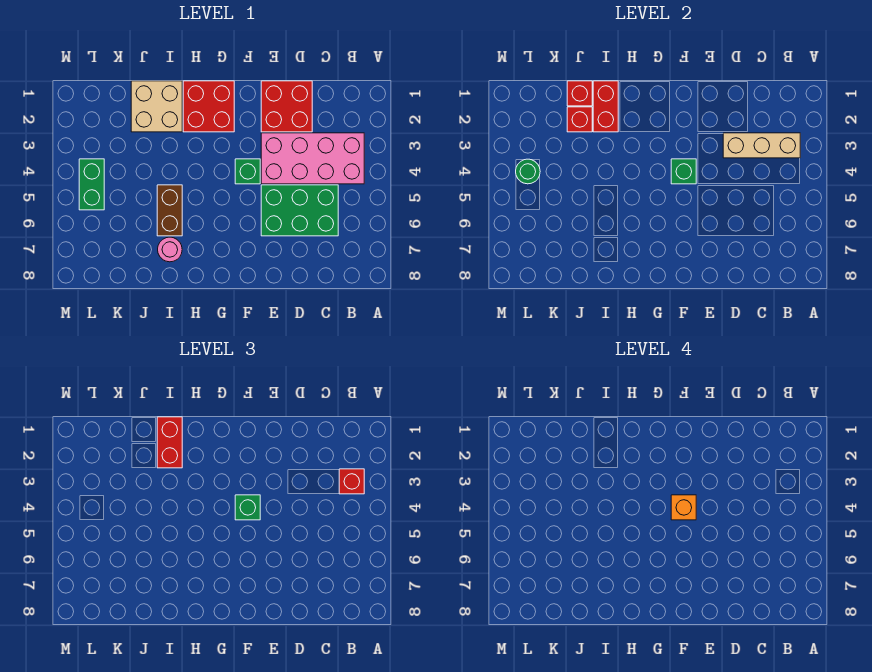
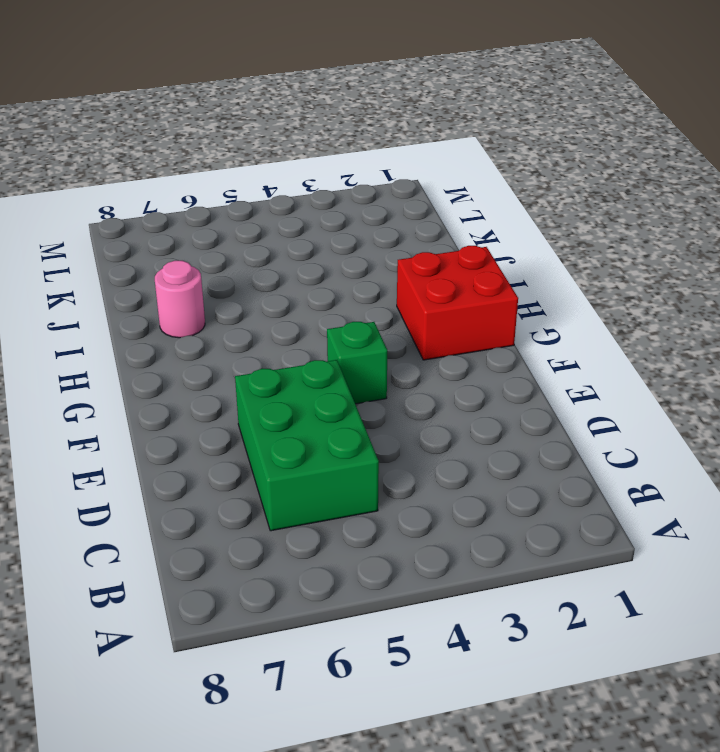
none -> pink brick B3:E4 level 1
none -> red brick D1:E2 level 1
none -> tan brick I1:J2 level 1

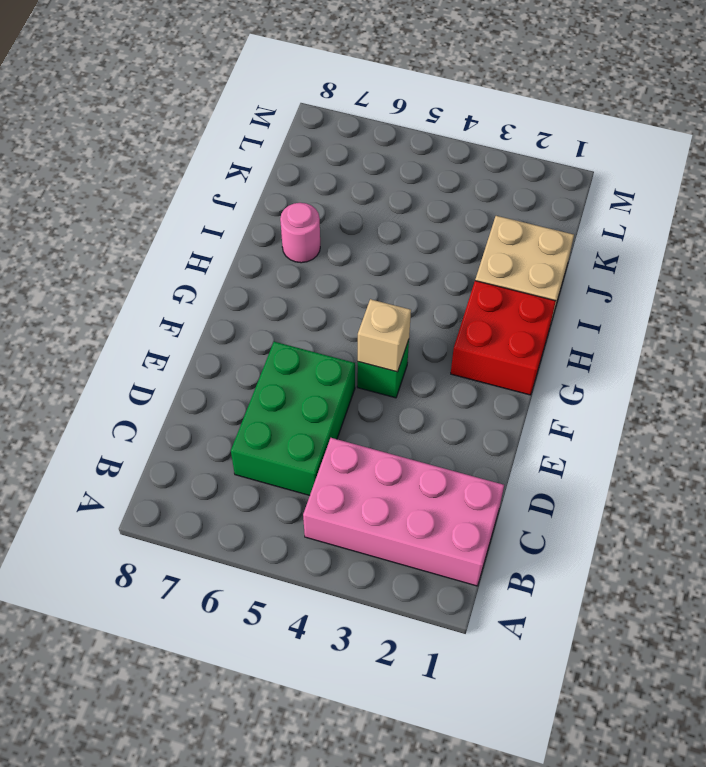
pink brick B1:C4 level 1 -> pink brick B3:E4 level 1
tan brick F4 level 2 -> green brick F4 level 2
none -> red brick D1:E2 level 1
none -> brown brick I5:I6 level 1
none -> green brick L4:L5 level 1

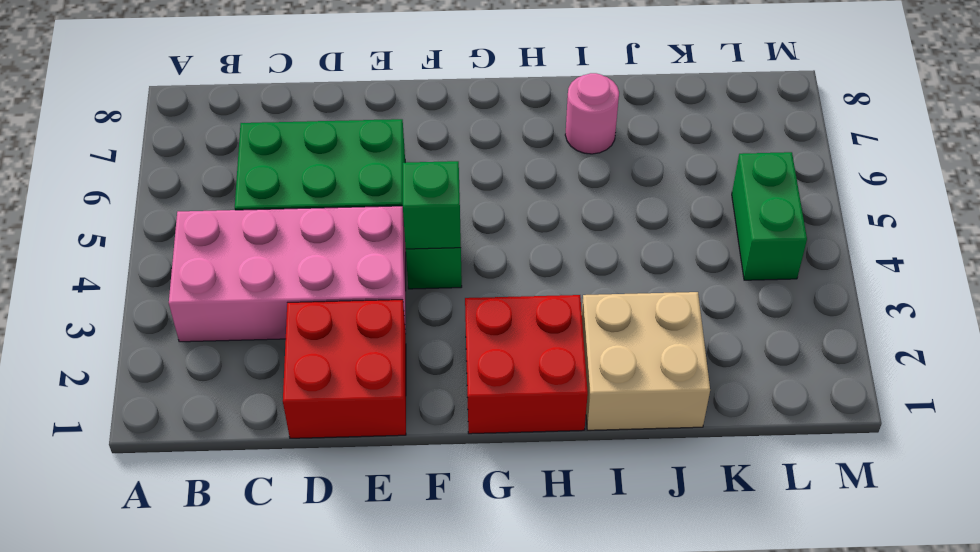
none -> brown brick I5:I6 level 1
none -> tan brick B3:D3 level 2
none -> red brick I1:I2 level 2

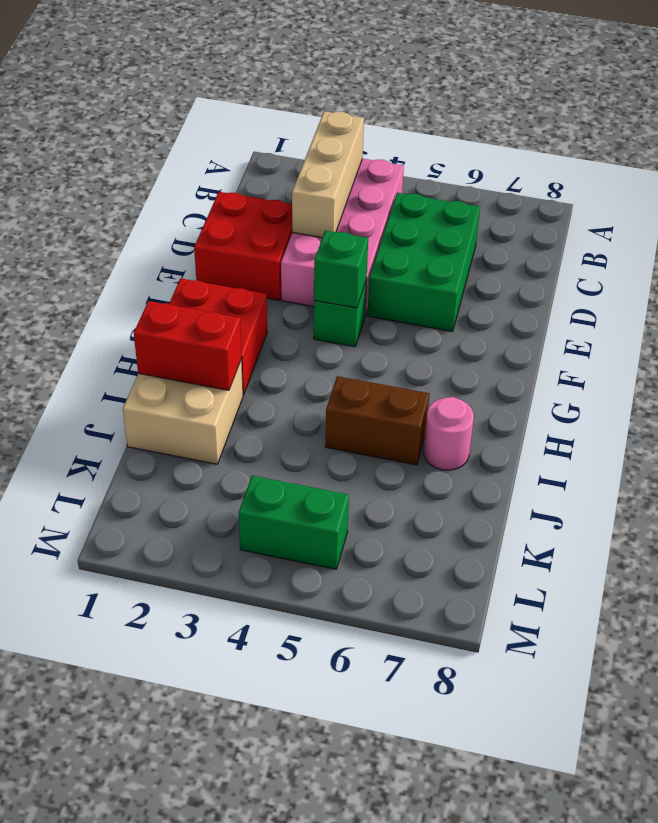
none -> red brick J1 level 2
none -> red brick J2 level 2
none -> green round brick L4 level 2

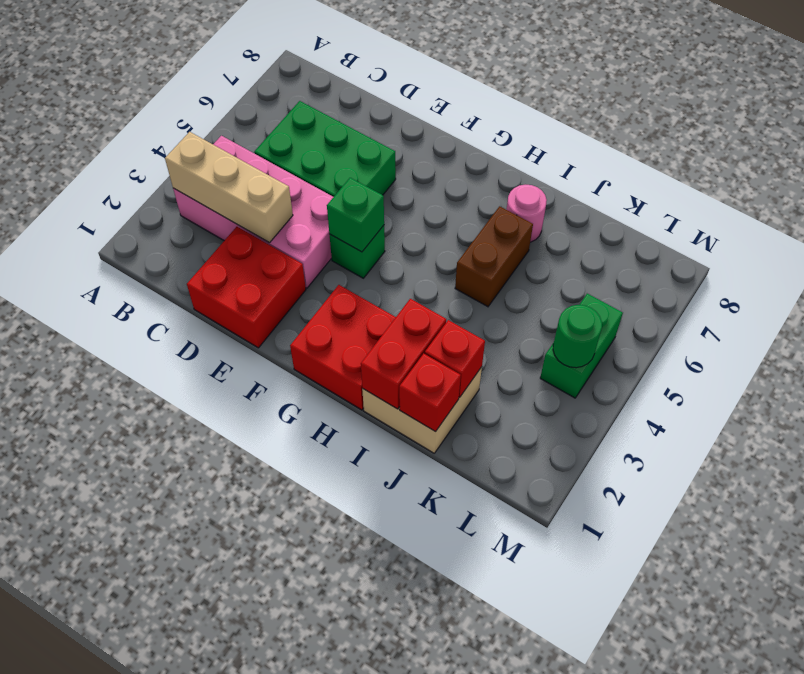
none -> red brick B3 level 3
none -> green brick F4 level 3
none -> red brick I1:I2 level 3

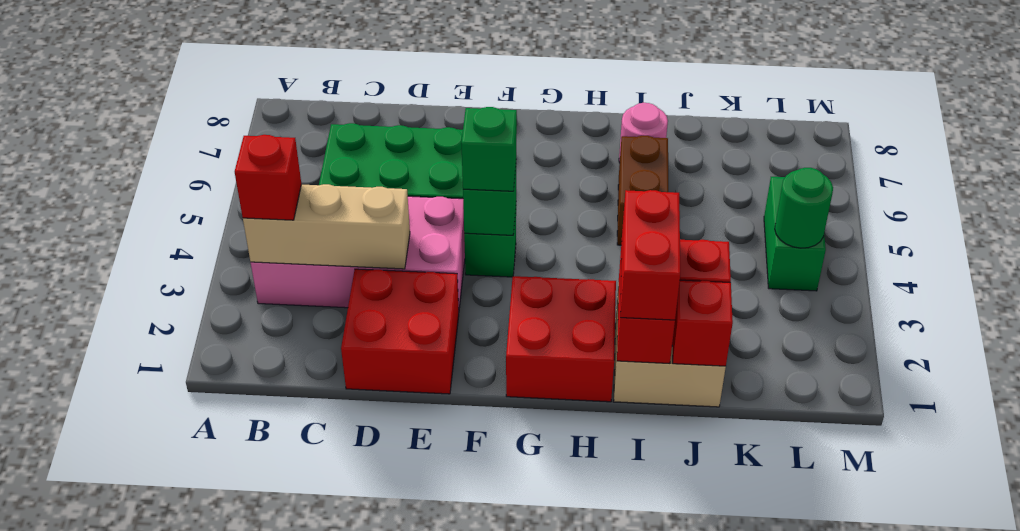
none -> orange brick F4 level 4

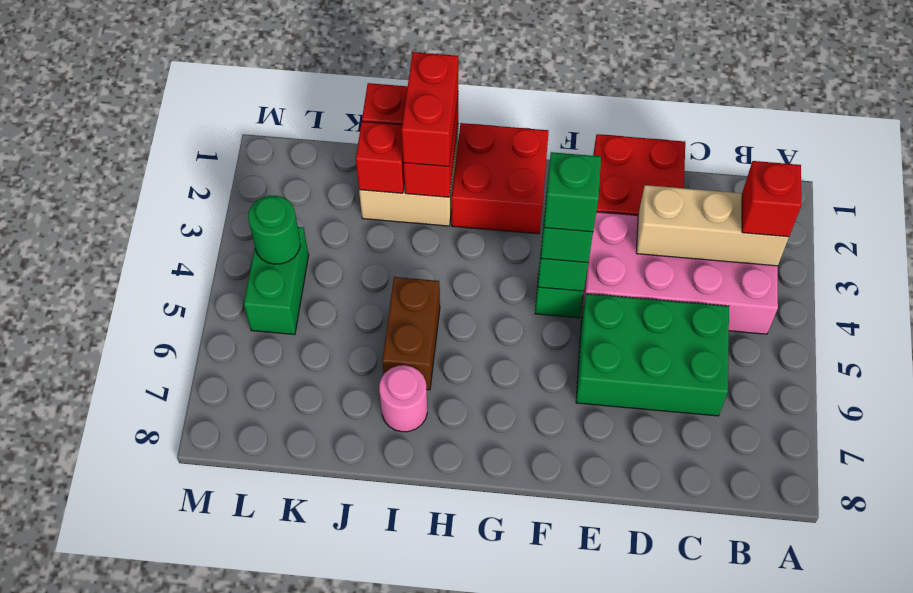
green brick F4 level 4 -> orange brick F4 level 4

